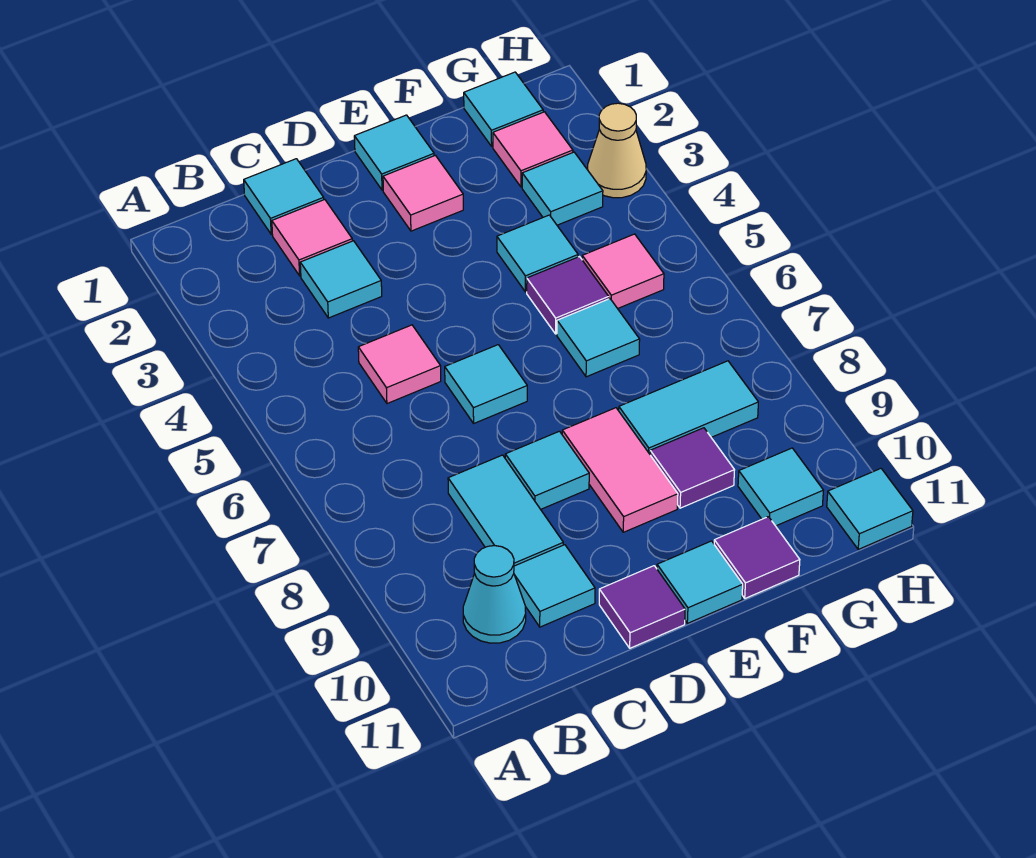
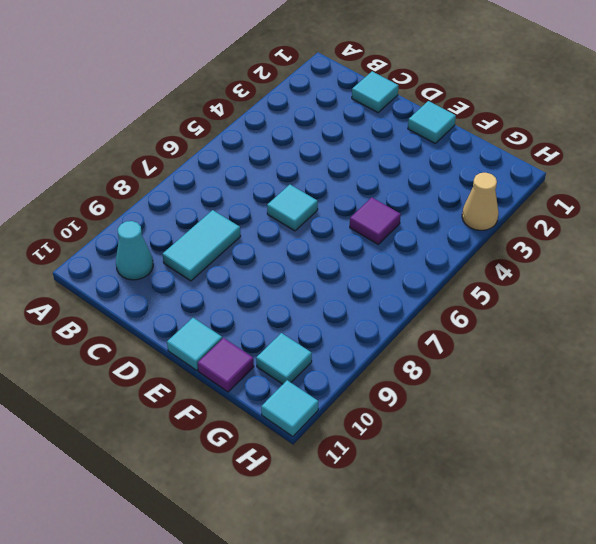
none -> pink tile C2 level 1
none -> cyan tile C3 level 1
none -> pink tile C5 level 1

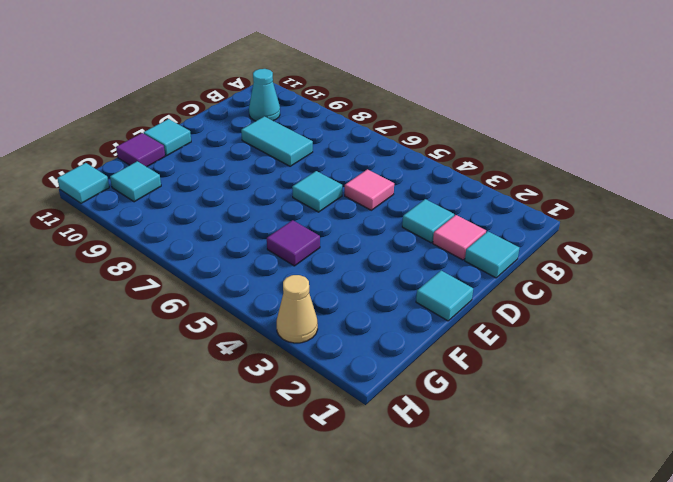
none -> cyan tile C10 level 1
none -> cyan tile D8 level 1
none -> purple tile D11 level 1

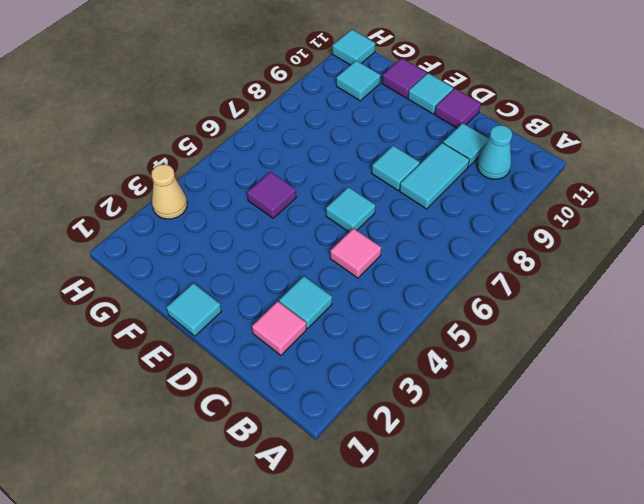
none -> cyan tile C1 level 1
none -> pink tile E2 level 1
none -> pink tile E8:E9 level 1

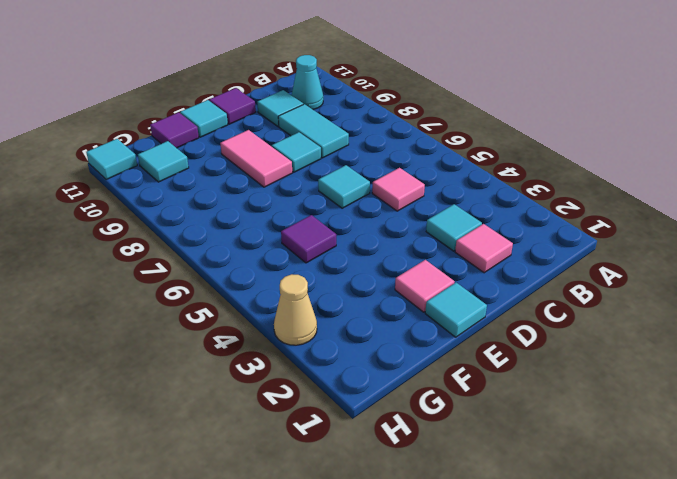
none -> cyan tile C1 level 1
none -> cyan tile F4 level 1
none -> cyan tile F6 level 1

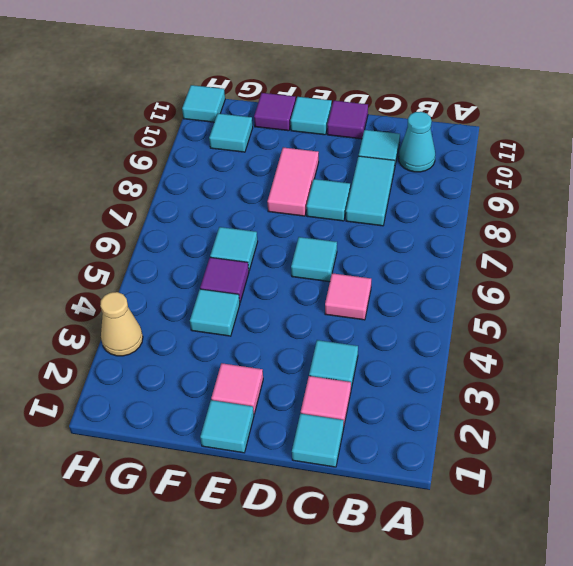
none -> cyan tile F8:G8 level 1
none -> purple tile F9 level 1
none -> cyan tile G1 level 1

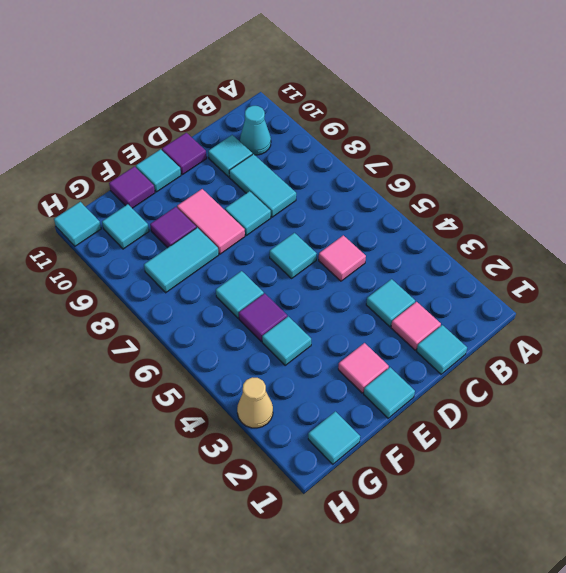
none -> pink tile G2 level 1
none -> cyan tile G3 level 1
none -> pink tile G5 level 1

